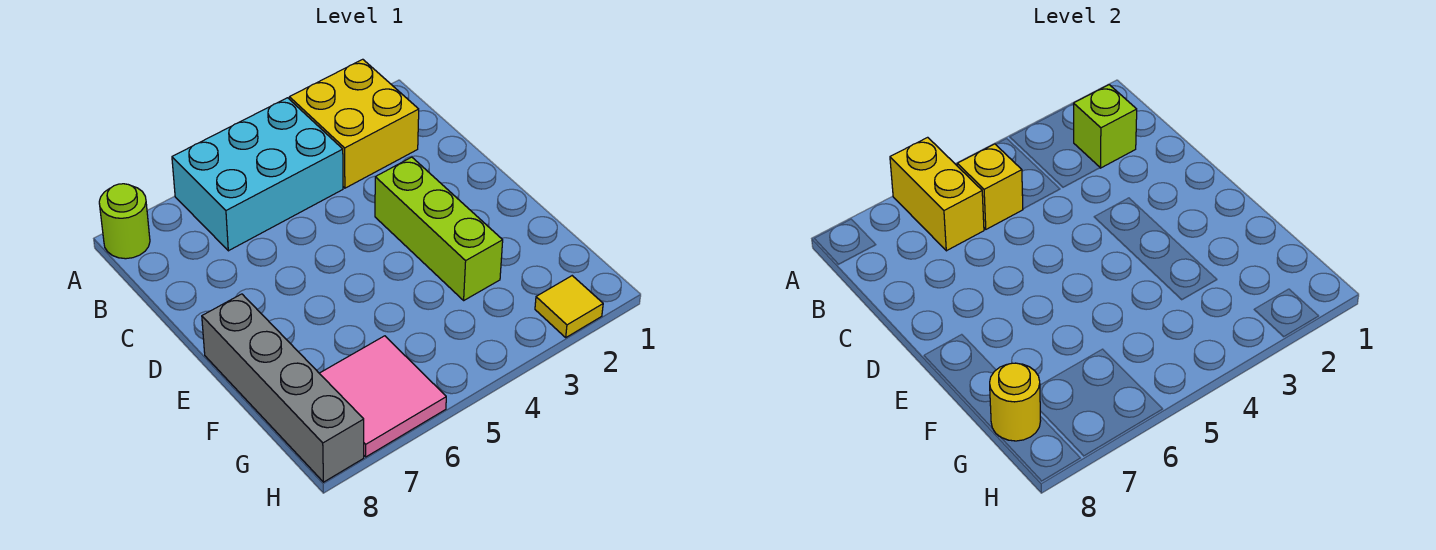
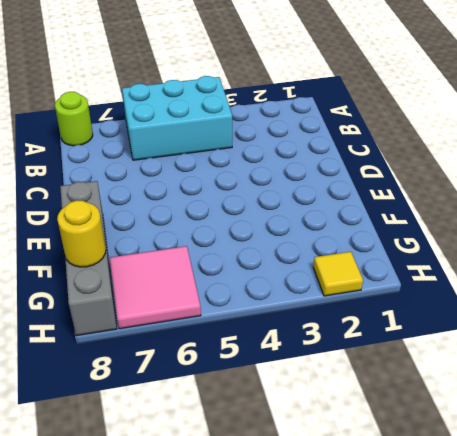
none -> yellow brick A2:B3 level 1
none -> lime brick D3:F3 level 1

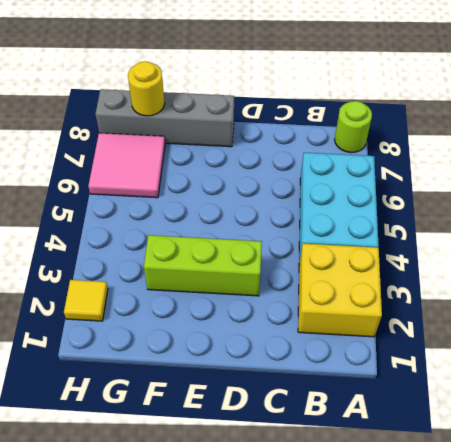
none -> yellow brick A6:B6 level 2
none -> lime brick B2 level 2

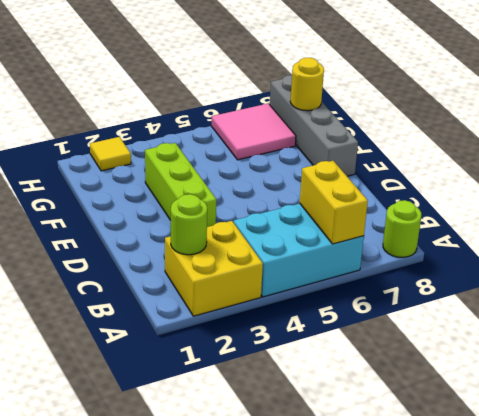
lime round brick B2 level 2 -> lime brick B2 level 2
none -> yellow brick B5 level 2

